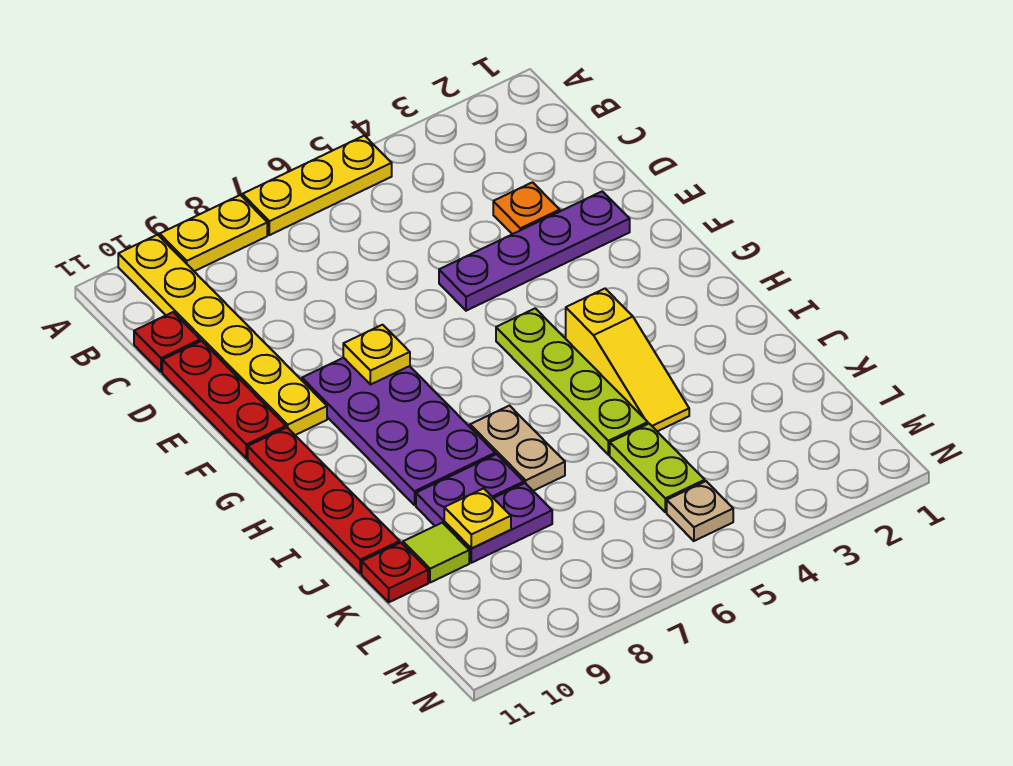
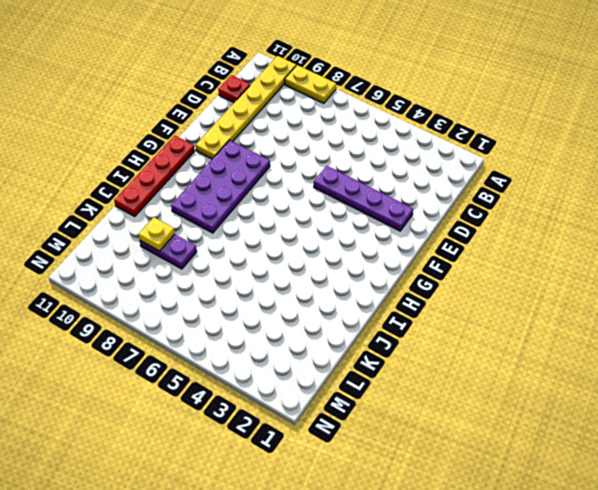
none -> yellow plate A5:A7 level 1
none -> orange plate D3 level 1
none -> red plate D11:F11 level 1

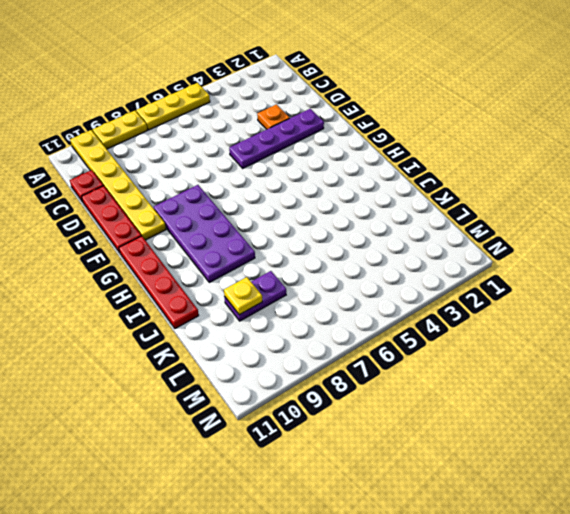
none -> lime plate G5:J5 level 1
none -> yellow slope H4:J4 level 1 top H
none -> tan plate I7:J7 level 1

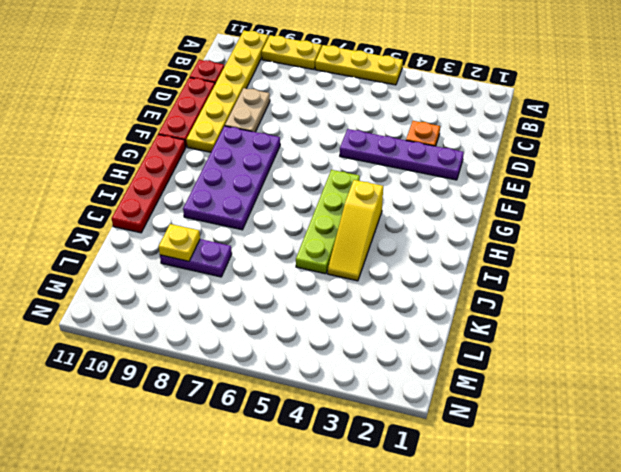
tan plate D9:E9 level 1 -> tan plate I7:J7 level 1
none -> purple plate J8:J9 level 1
none -> lime plate K5:L5 level 1
none -> lime tile K10 level 1

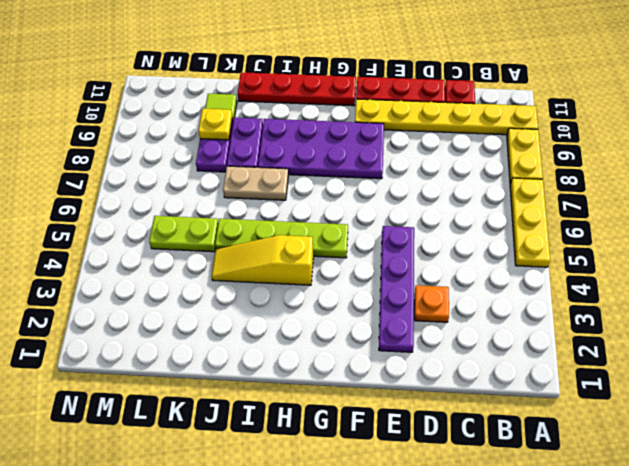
none -> red plate K11 level 1
none -> tan plate M5 level 1
none -> yellow plate F8 level 2

